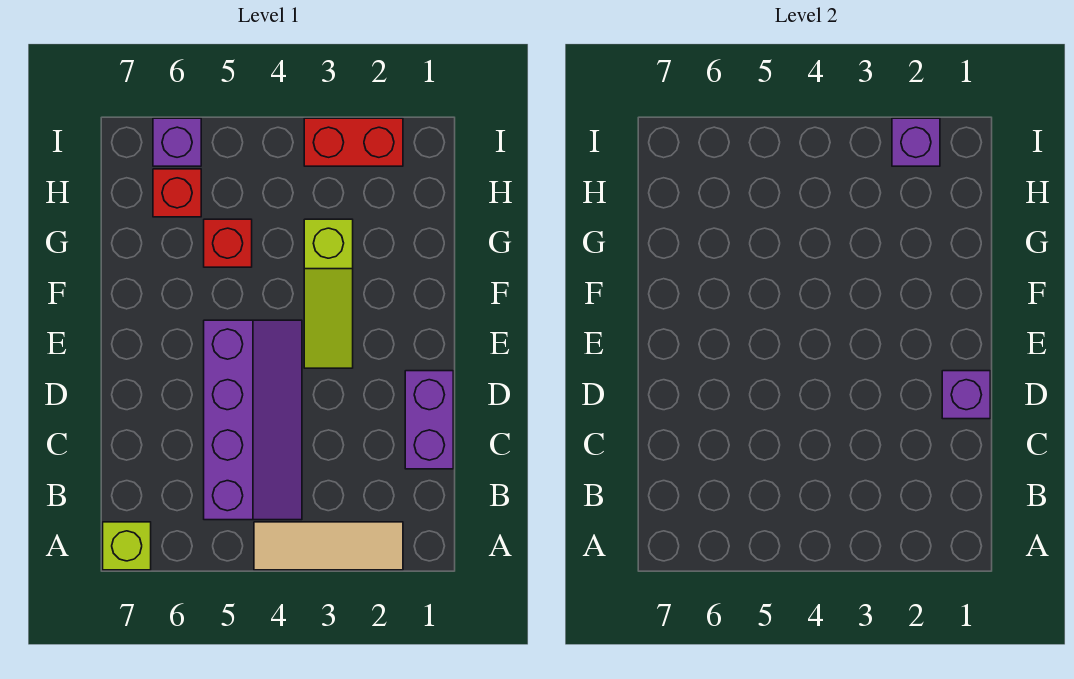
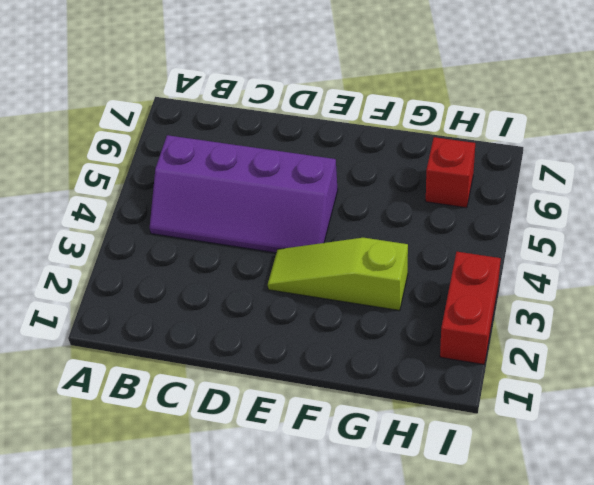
none -> tan tile A2:A4 level 1
none -> lime brick A7 level 1

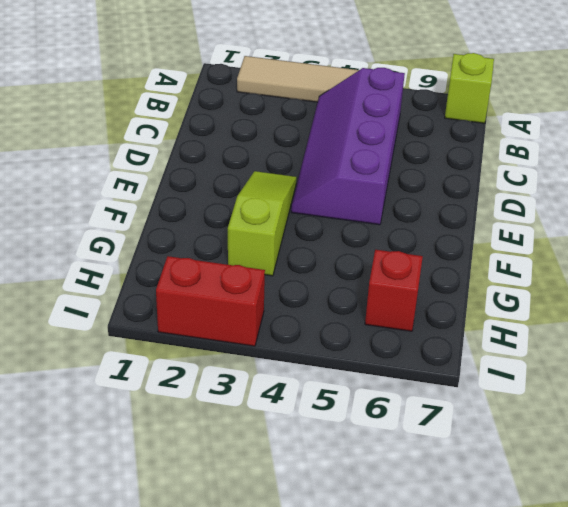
none -> purple brick C1:D1 level 1
none -> red brick G5 level 1

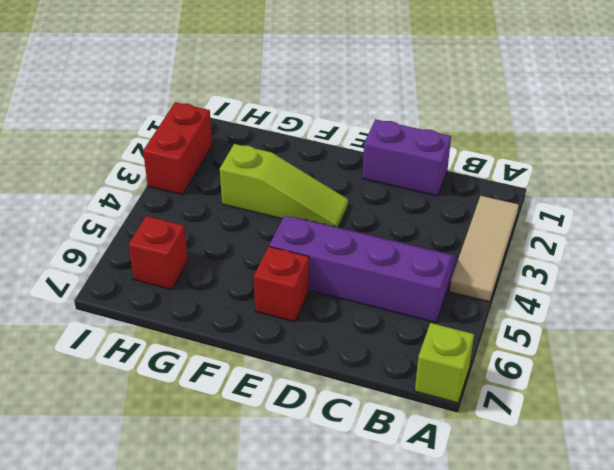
red brick E6 level 1 -> red brick G5 level 1
none -> purple brick I6 level 1
none -> purple brick D1 level 2

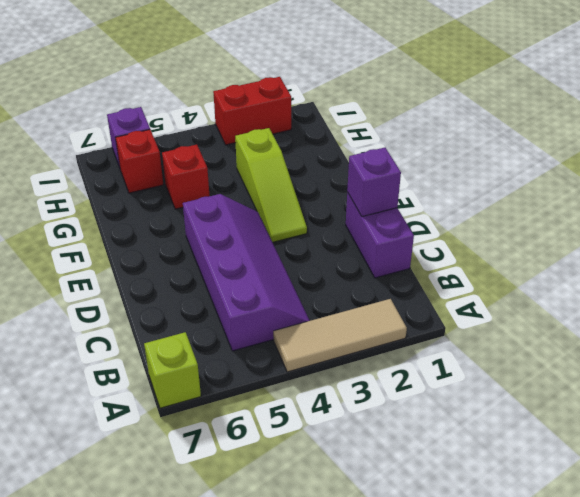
none -> purple brick I2 level 2

